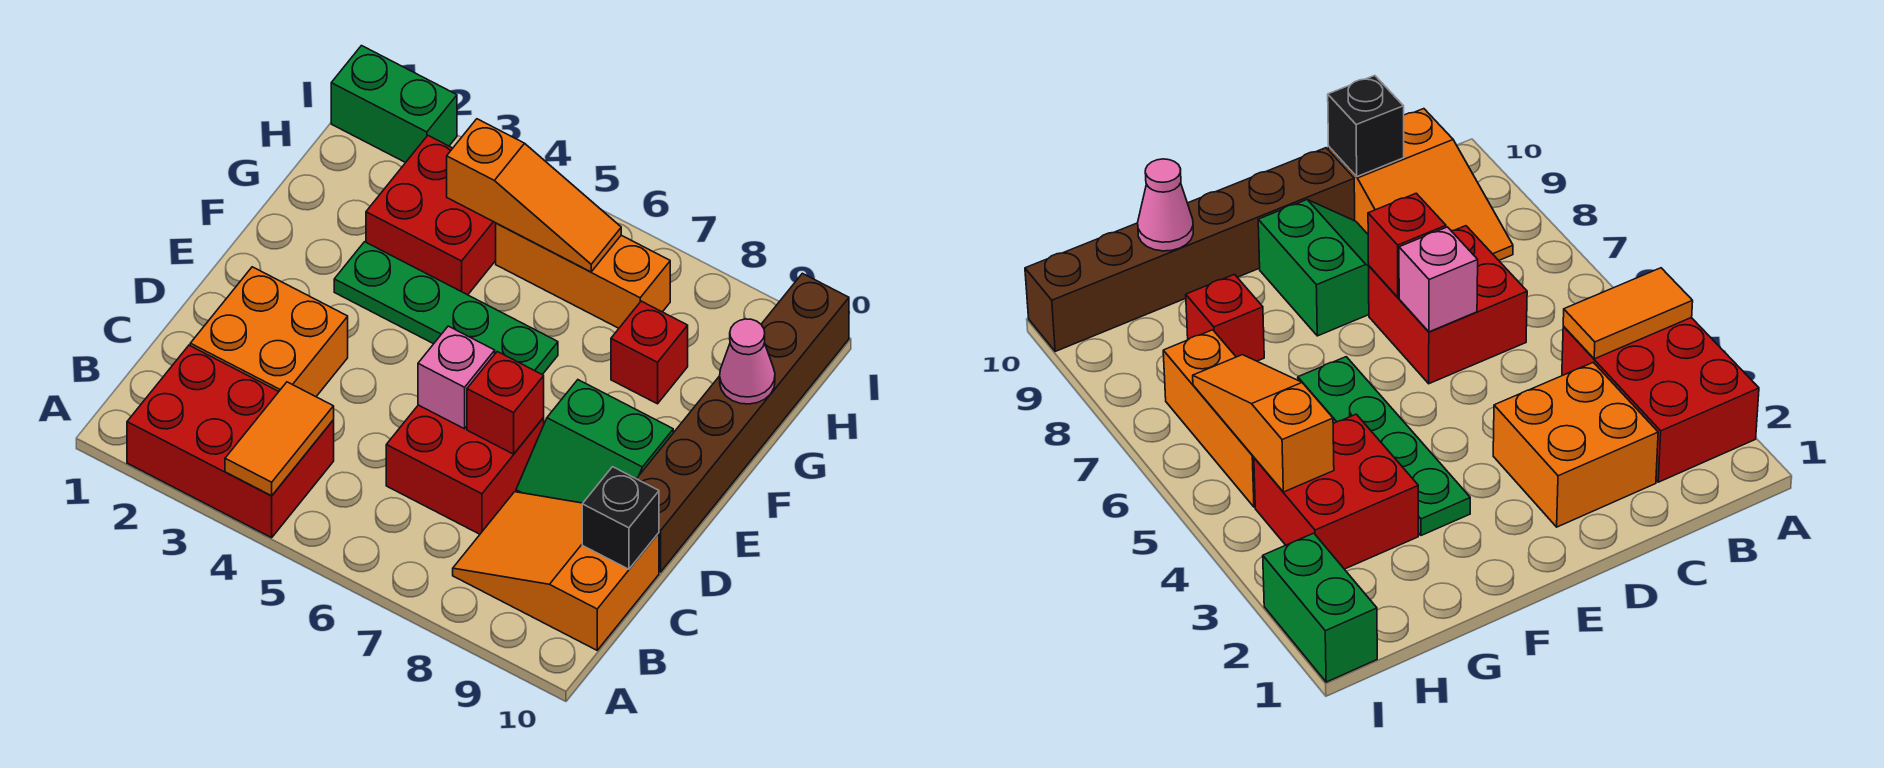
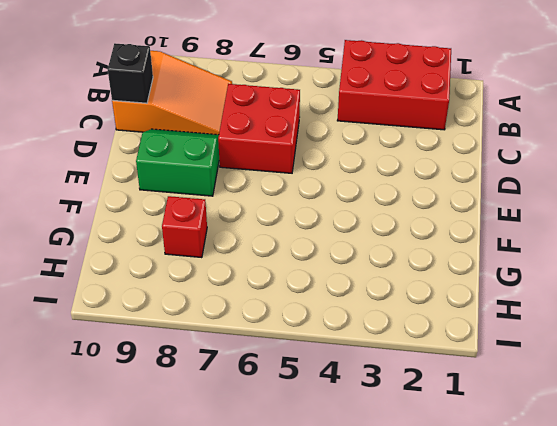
none -> orange brick C2:D3 level 1
none -> brown brick D10:I10 level 1
none -> green plate F3:F6 level 1

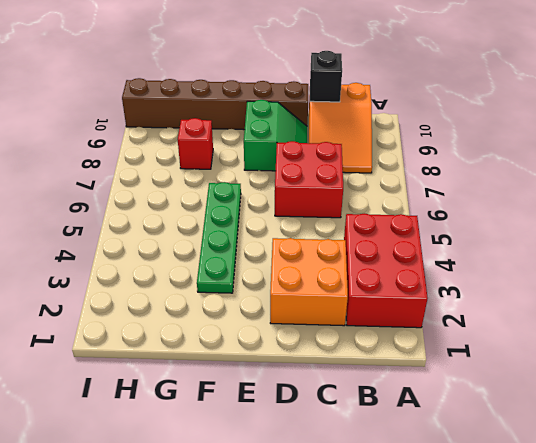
none -> red brick G3:H4 level 1
none -> orange brick H5:H7 level 1
none -> green brick I1:I2 level 1

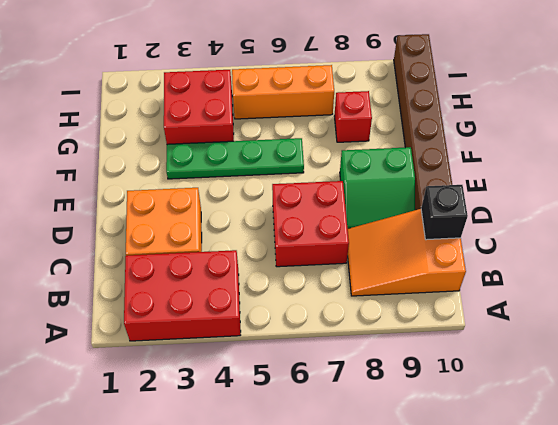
none -> green brick I1:I2 level 1
none -> orange tile A4:B4 level 2
none -> pink brick D6 level 2

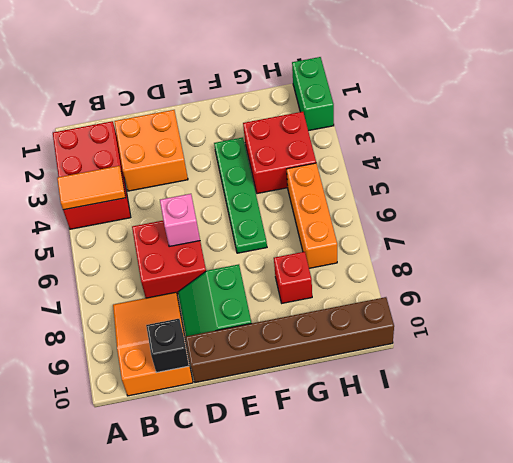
none -> red brick D7 level 2
none -> pink cone G10 level 2
none -> orange slope H4:H6 level 2 top 4

